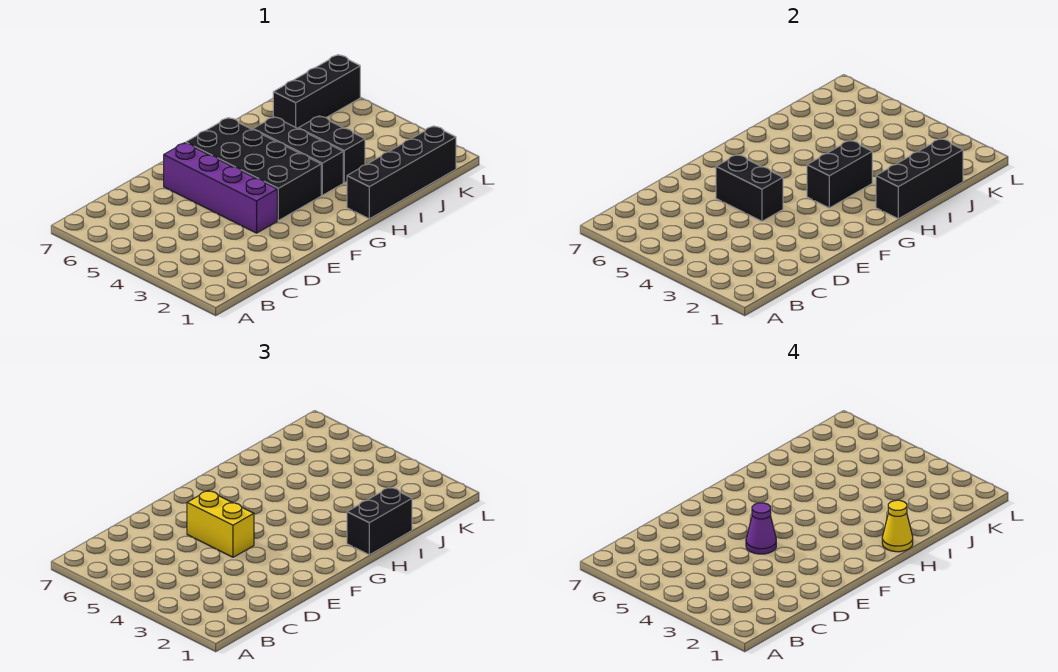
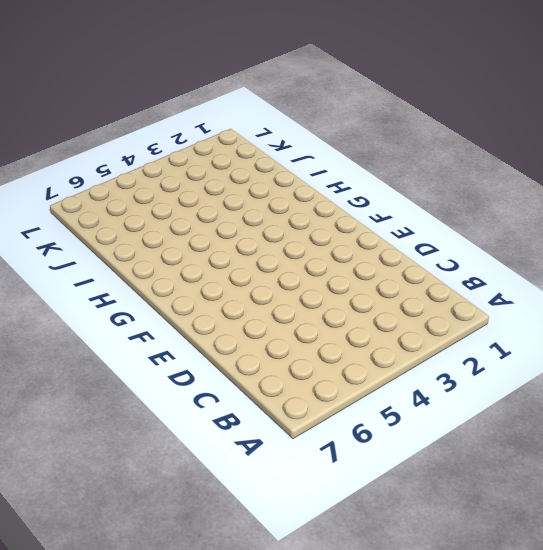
none -> purple brick E3:E6 level 1
none -> black brick F3:G6 level 1
none -> black brick H1:K1 level 1

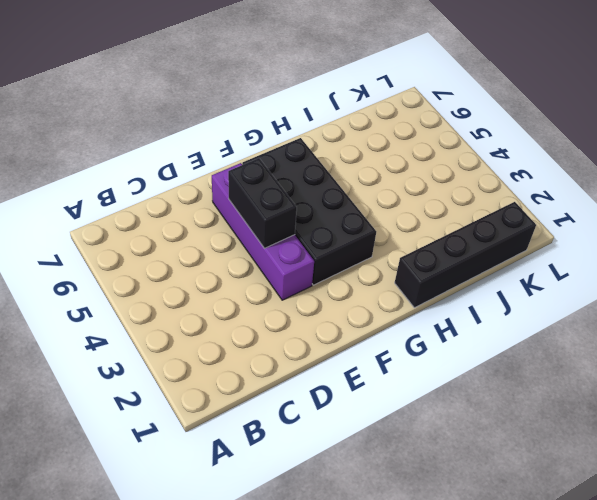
none -> black brick H3:H5 level 1
none -> black brick I3:I4 level 1
none -> black brick J6:L6 level 1

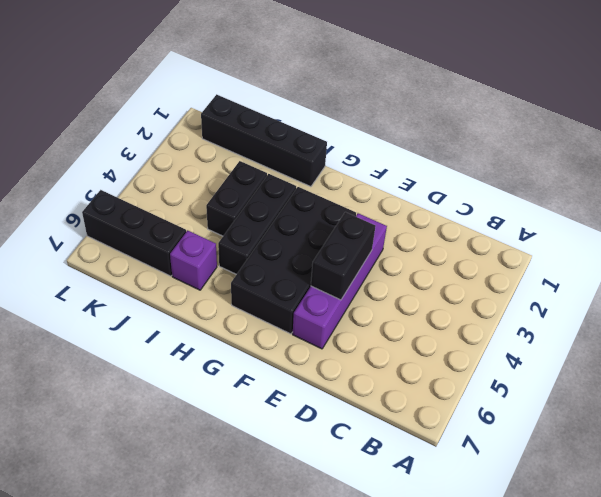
purple brick I6 level 1 -> none
none -> black brick G3:H3 level 2
none -> black brick H1:J1 level 2
none -> yellow brick E4:E5 level 3

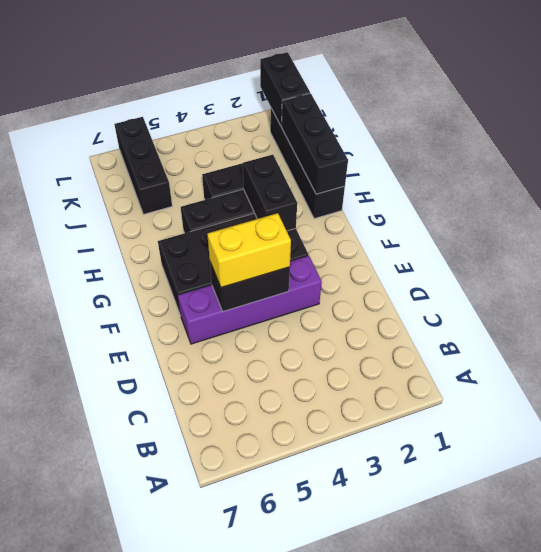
black brick K1:L1 level 2 -> black brick H1:I1 level 3
none -> purple cone E4 level 4
none -> yellow cone H1 level 4

